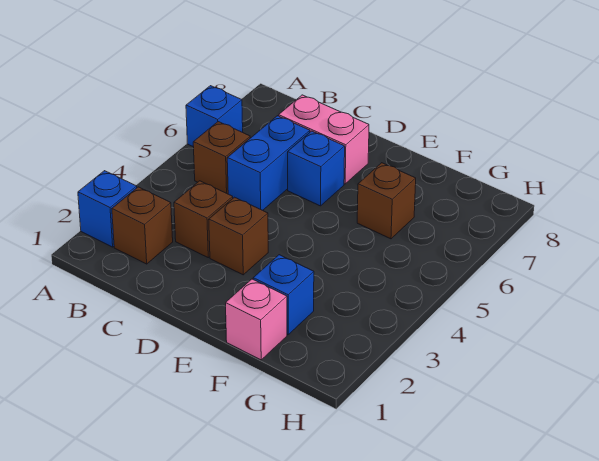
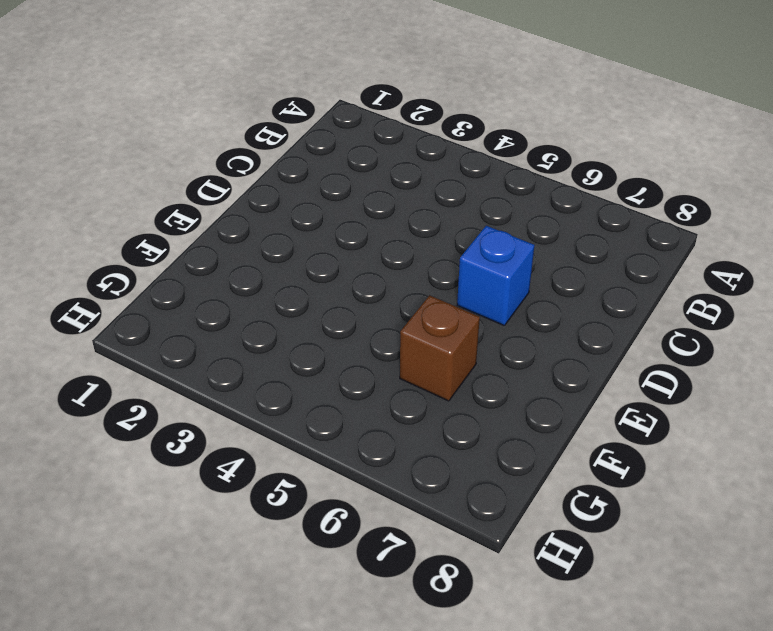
none -> blue brick A2 level 1
none -> blue brick A6 level 1
none -> brown brick B2 level 1

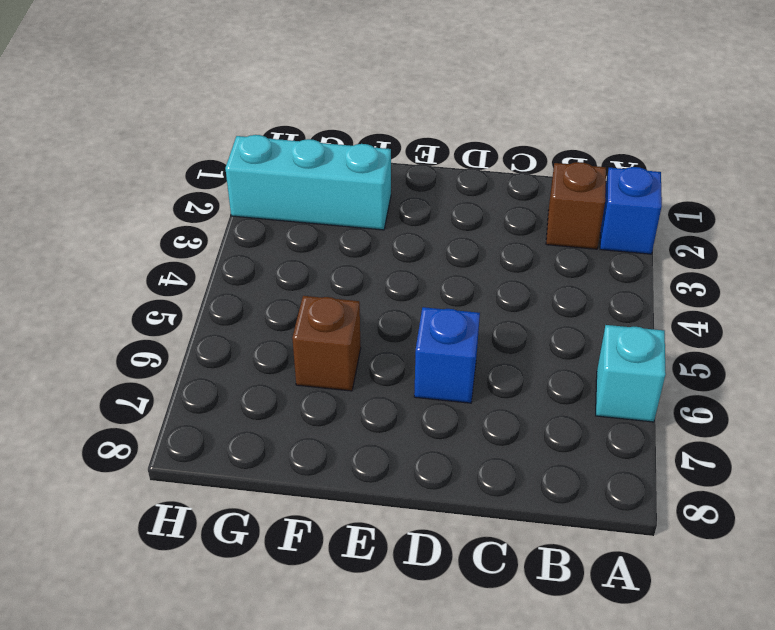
cyan brick A6 level 1 -> blue brick A6 level 1
cyan brick F2:H2 level 1 -> blue brick F2 level 1
none -> brown brick B5 level 1
none -> brown brick C3 level 1
none -> blue brick C5:C6 level 1

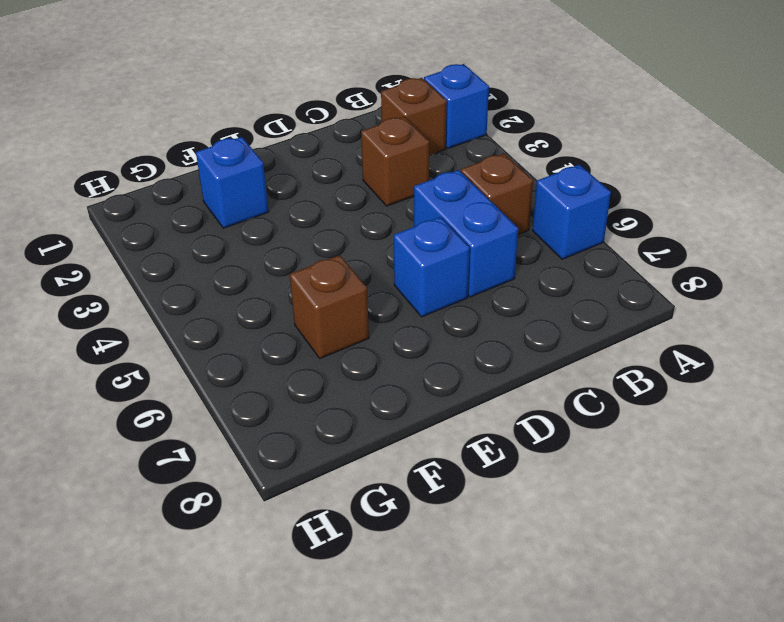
none -> pink brick C7:D7 level 1
none -> brown brick D3 level 1
none -> pink brick F1 level 1

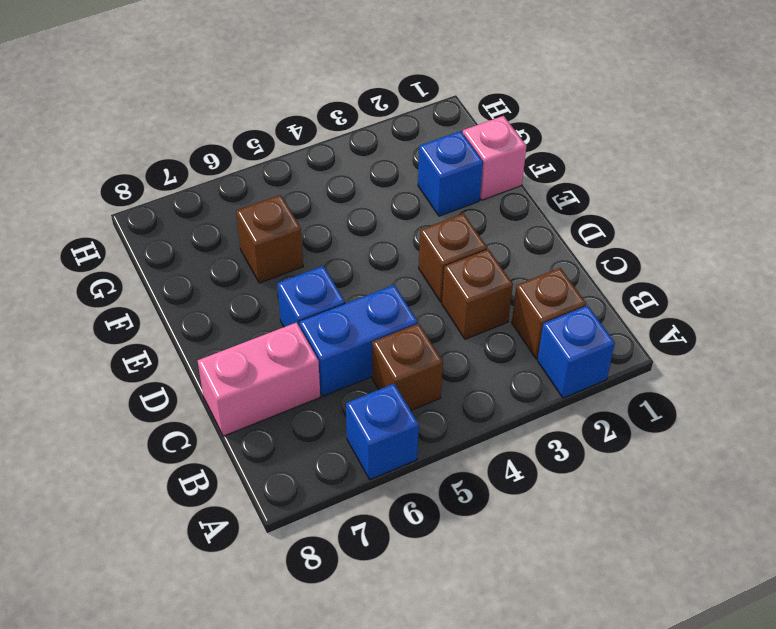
pink brick C7:C8 level 1 -> pink brick C7:D7 level 1

